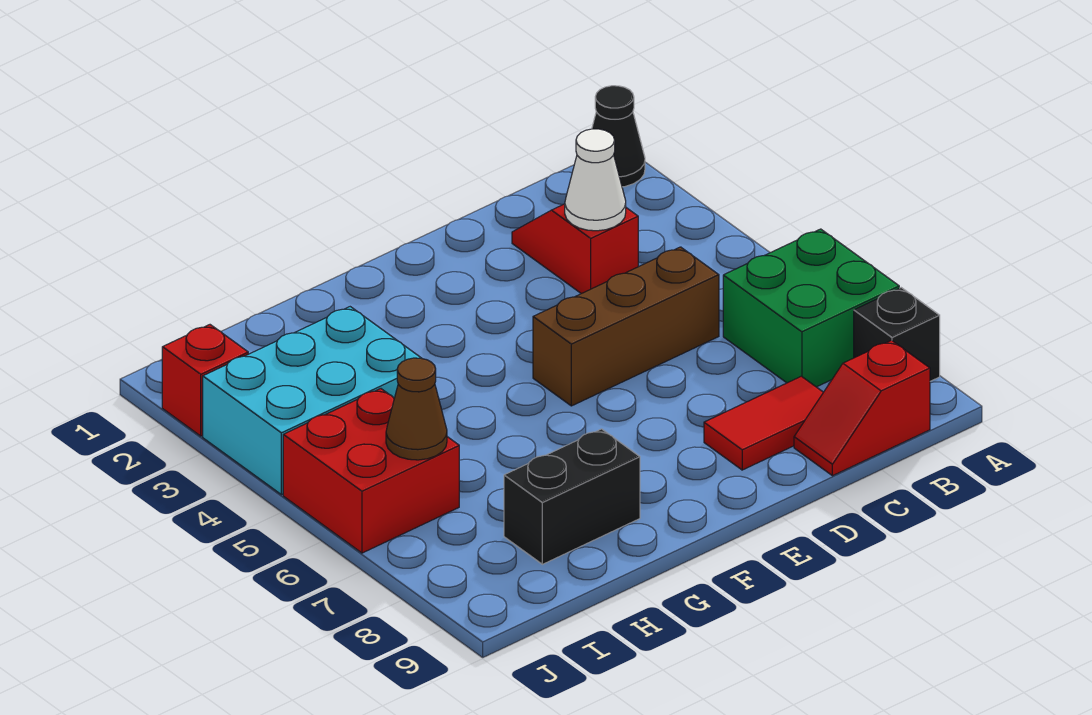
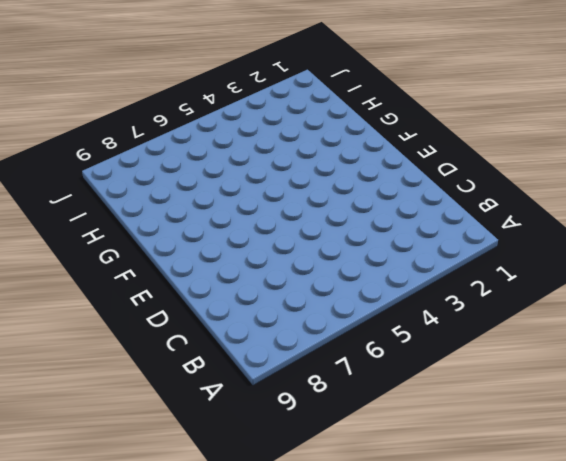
none -> black cone A1 level 1
none -> green brick A6:B7 level 1
none -> black brick A8 level 1

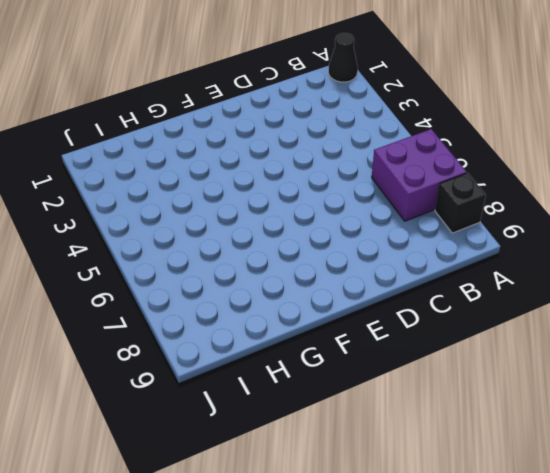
purple brick A6:B7 level 1 -> green brick A6:B7 level 1
none -> red slope B9:C9 level 1 top B
none -> red slope C2:C3 level 1 top 3
none -> brown brick C5:E5 level 1

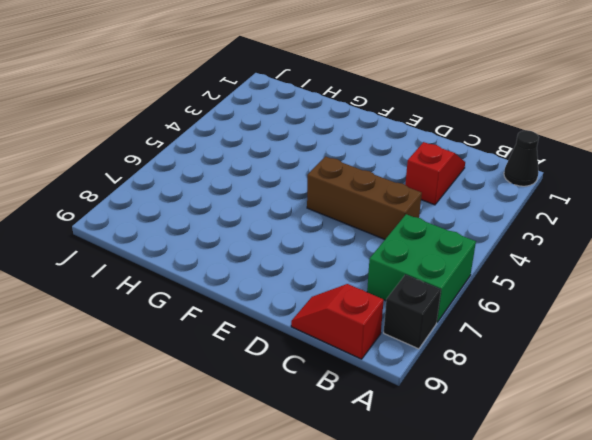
none -> red tile C8:D8 level 1
none -> black brick G8:H8 level 1
none -> cyan brick H3:J4 level 1

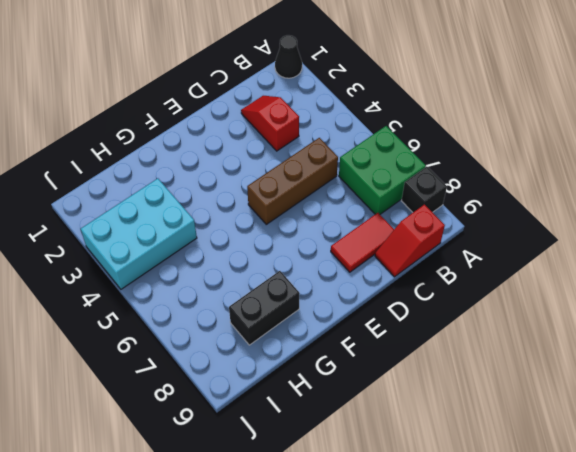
none -> red brick I5:J6 level 1
none -> red brick J2 level 1
none -> white cone C3 level 2

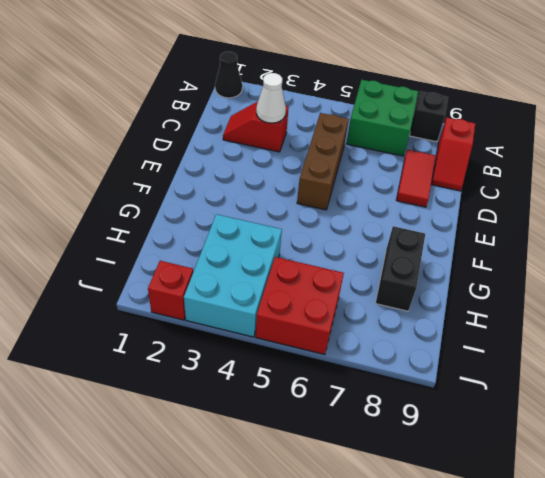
none -> brown cone I6 level 2

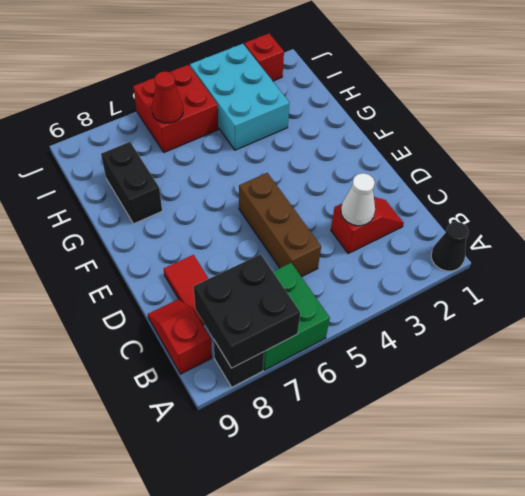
black brick A7:B8 level 2 -> none
red cone I6 level 2 -> brown cone I6 level 2

